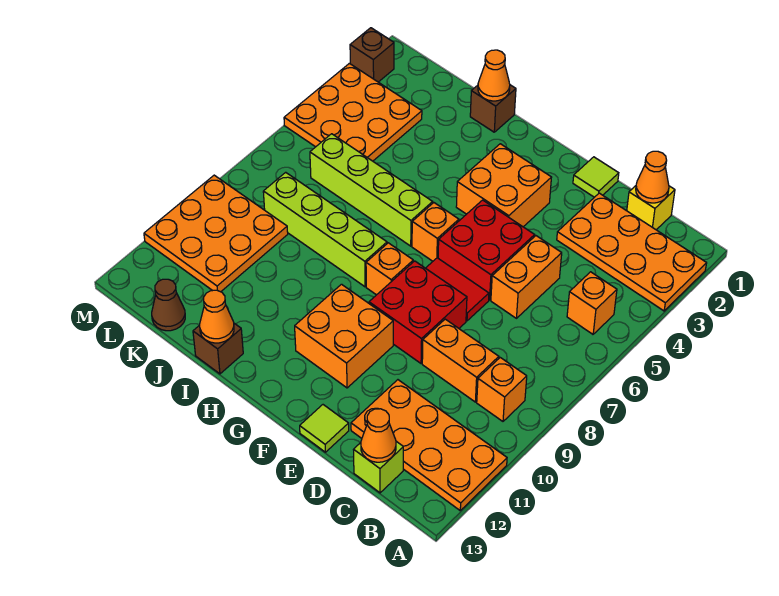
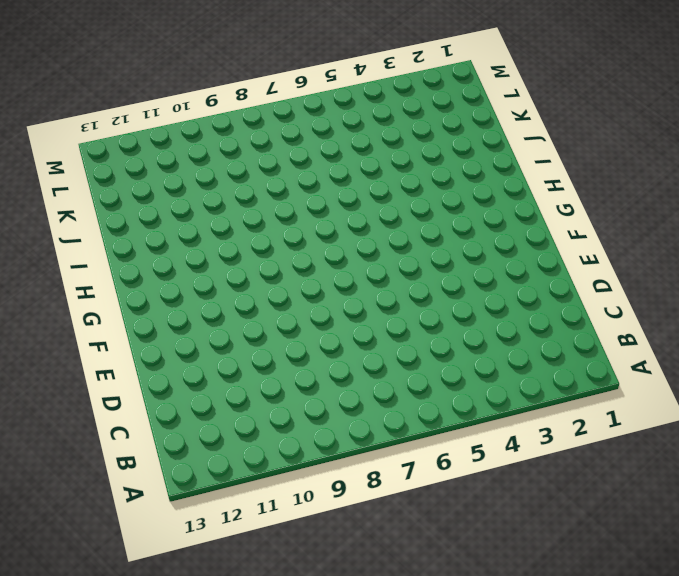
none -> orange plate A2:D3 level 1
none -> orange plate A11:D12 level 1
none -> orange brick B5 level 1

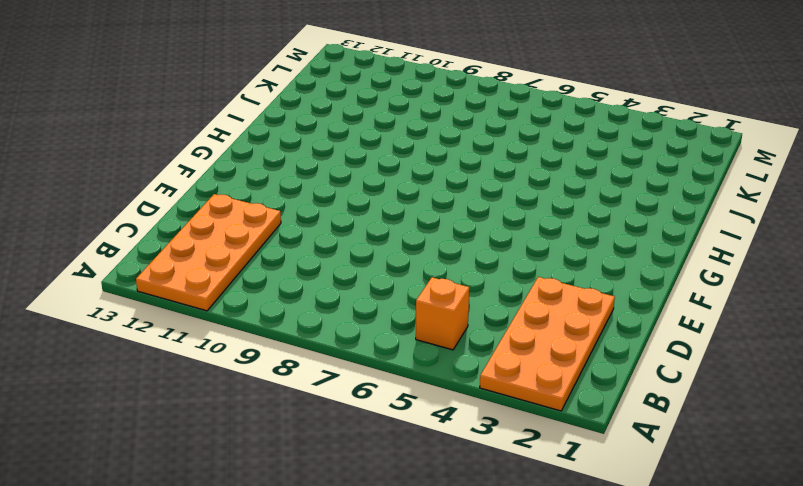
none -> orange brick B9 level 1
none -> yellow brick C1 level 1
none -> orange brick C9:D9 level 1

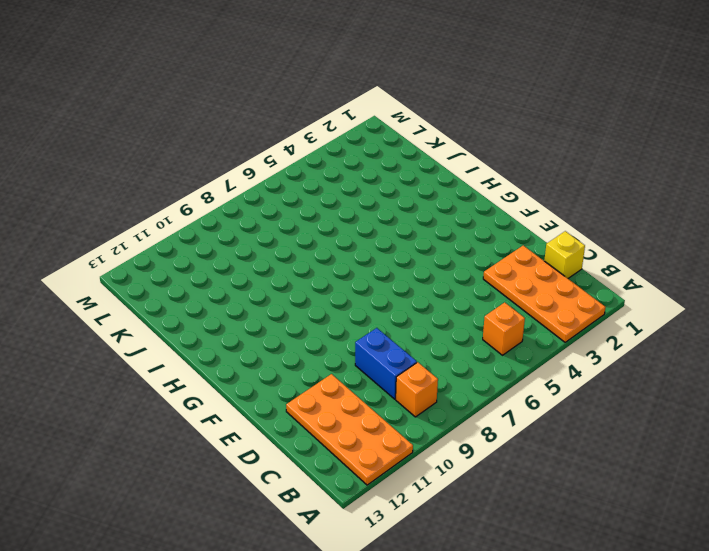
blue brick C9:D9 level 1 -> orange brick C9:D9 level 1
none -> lime brick C13 level 1
none -> orange brick D5:D6 level 1
none -> lime tile E1 level 1

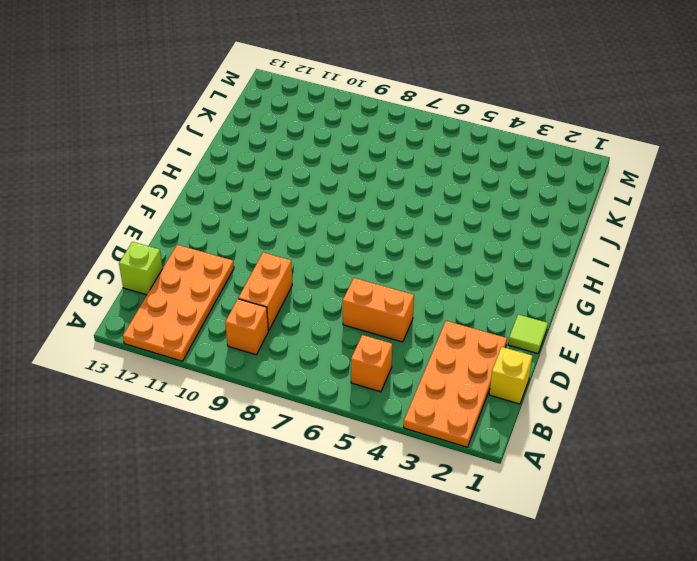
none -> red brick E5:F6 level 1
none -> red tile E7:F7 level 1
none -> red brick E8:F9 level 1

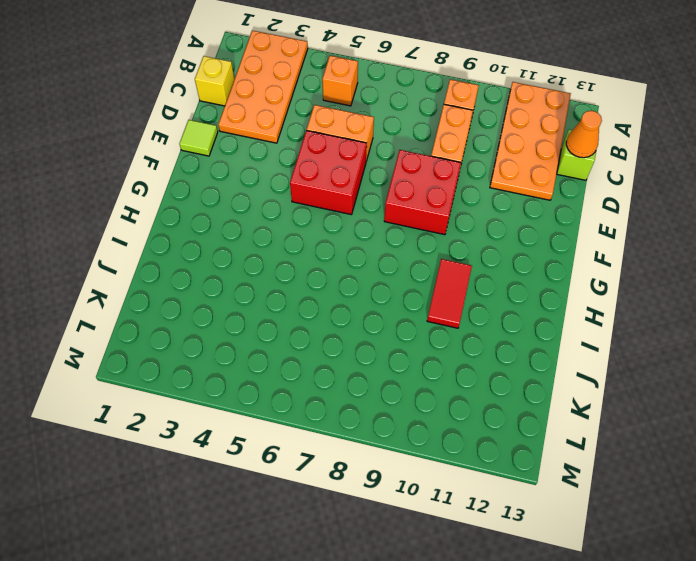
red tile H10:I10 level 1 -> red tile E7:F7 level 1
none -> lime tile E13 level 1
none -> orange brick F3:G4 level 1
none -> orange brick F10:G11 level 1

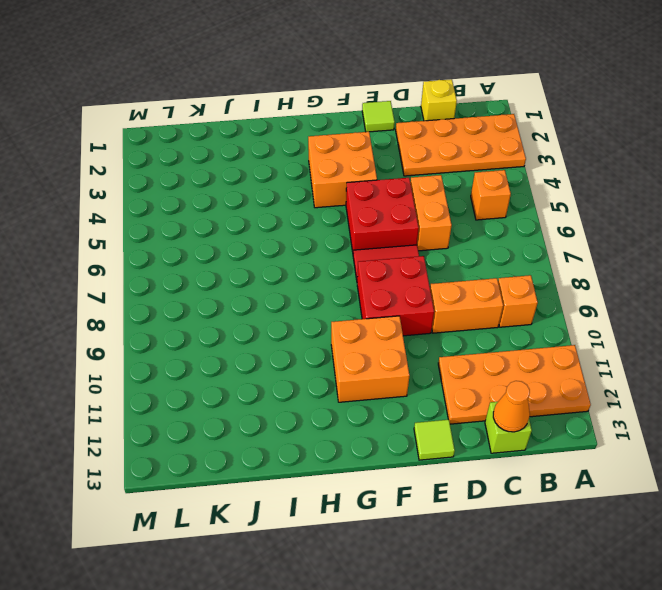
none -> orange brick G6 level 1
none -> orange brick G8 level 1
none -> lime brick H6:K6 level 1

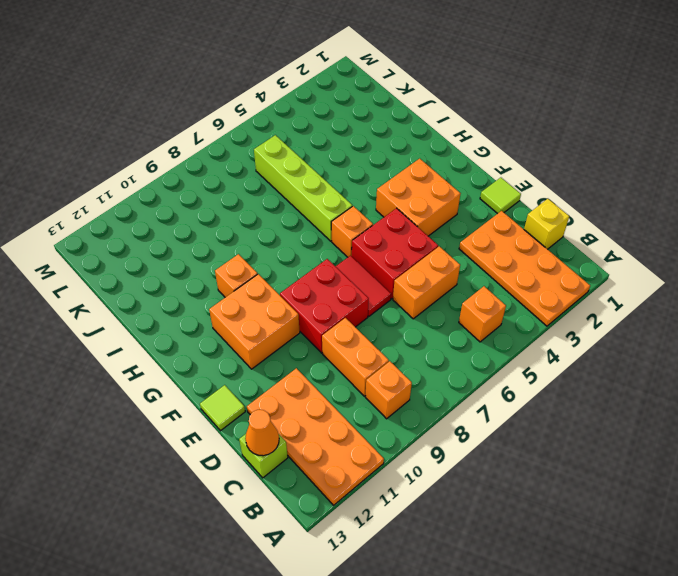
orange brick H10 level 1 -> orange brick G8 level 1
none -> lime brick H8:K8 level 1
none -> brown brick I1 level 1
none -> brown brick I13 level 1

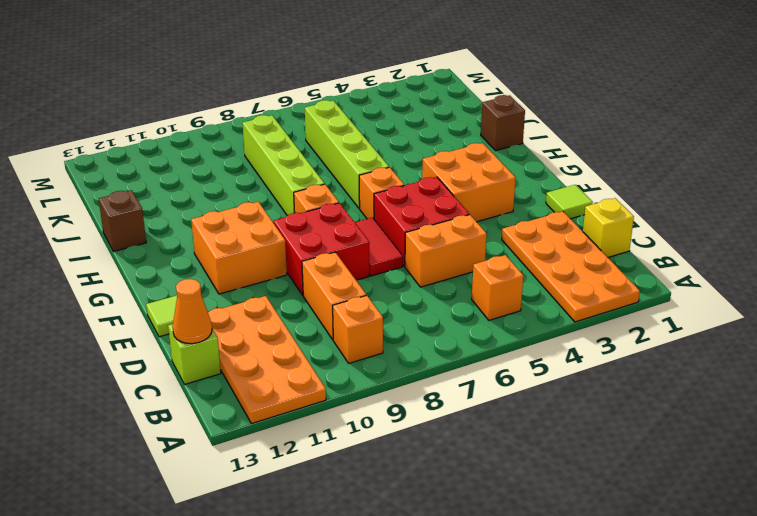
none -> orange plate K3:M5 level 1
none -> orange plate K9:M11 level 1
none -> brown cone K13 level 1

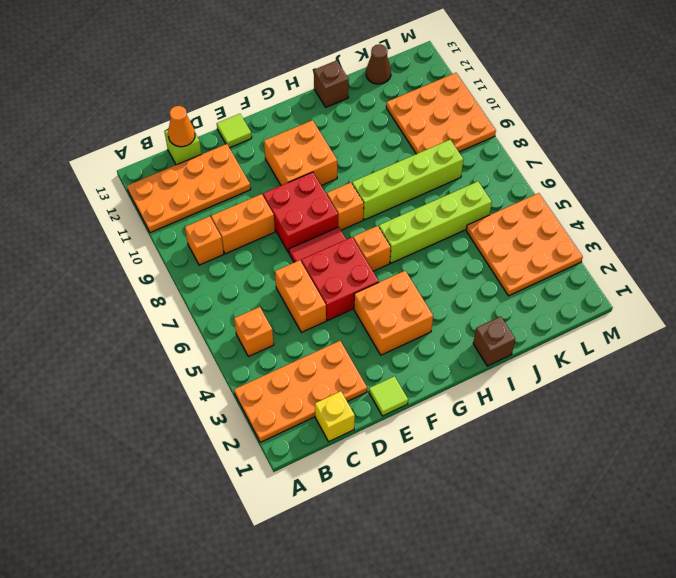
none -> brown brick M2 level 1
none -> orange cone C1 level 2
none -> orange cone I1 level 2

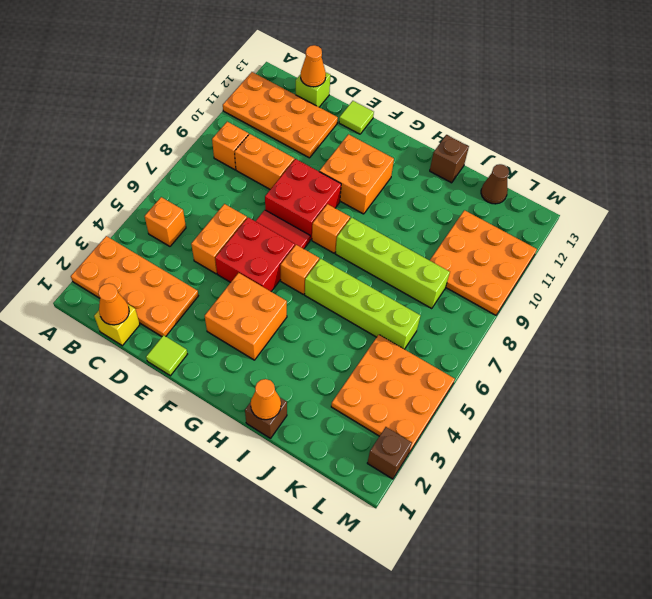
none -> orange cone I13 level 2

